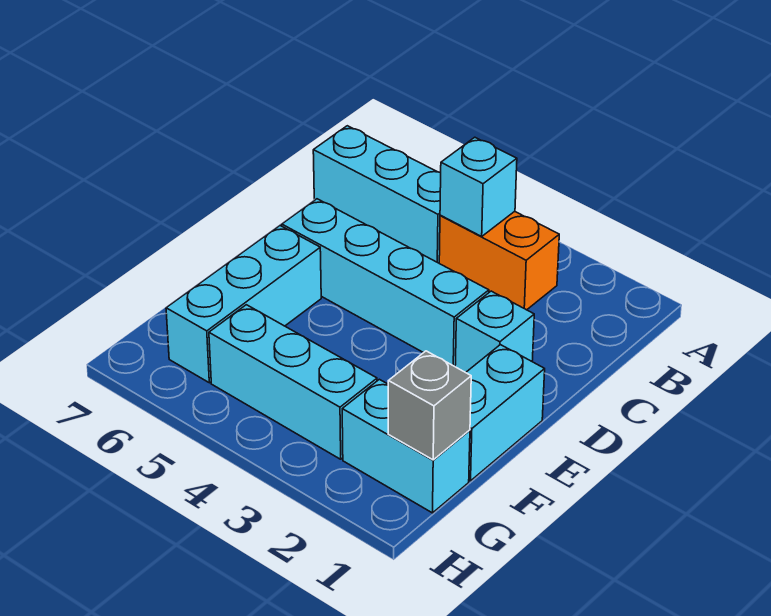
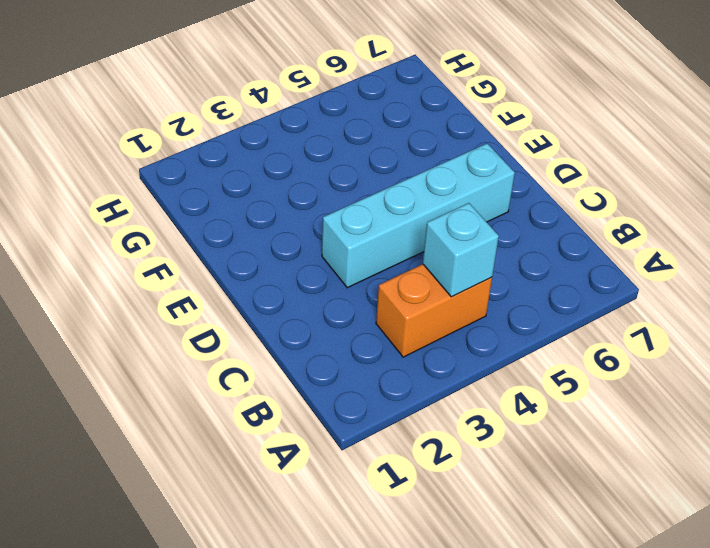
none -> cyan brick B5:B7 level 1
none -> cyan brick D2 level 1

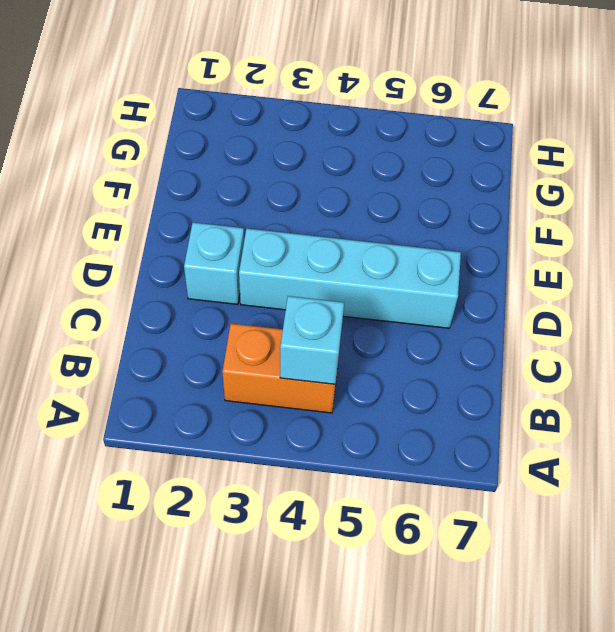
none -> cyan brick B5:B7 level 1
none -> cyan brick E1:F1 level 1

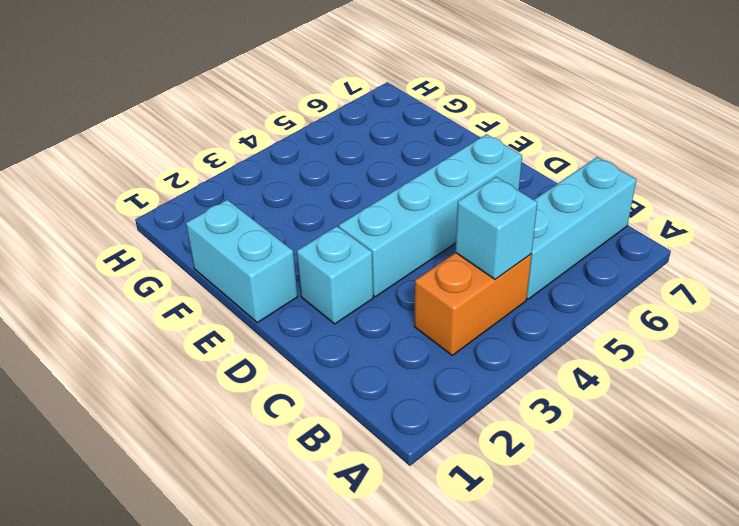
none -> cyan brick E6:G6 level 1
none -> cyan brick G1:G2 level 1

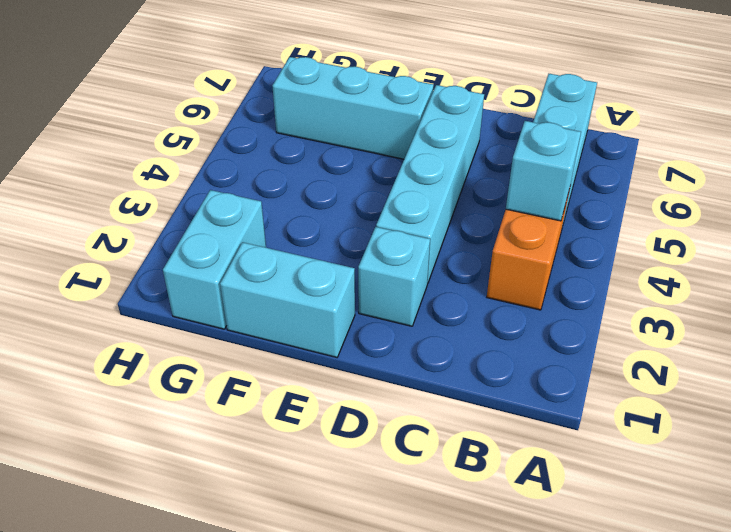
none -> cyan brick G3:G5 level 1
none -> grey brick G1 level 2

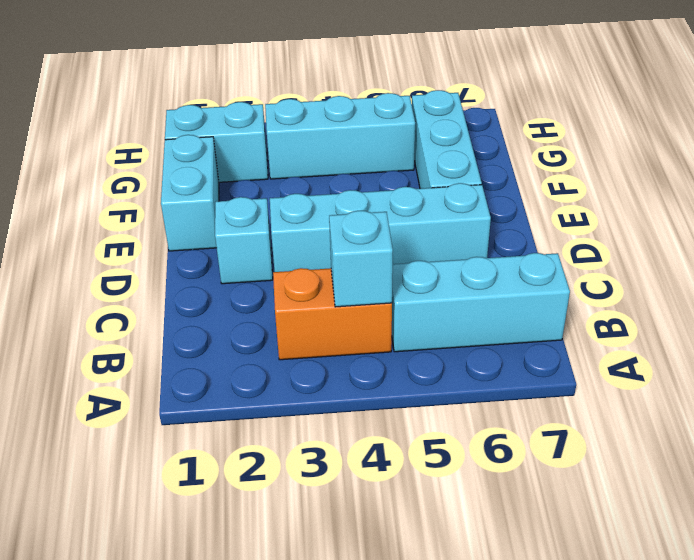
none -> grey brick G1 level 2

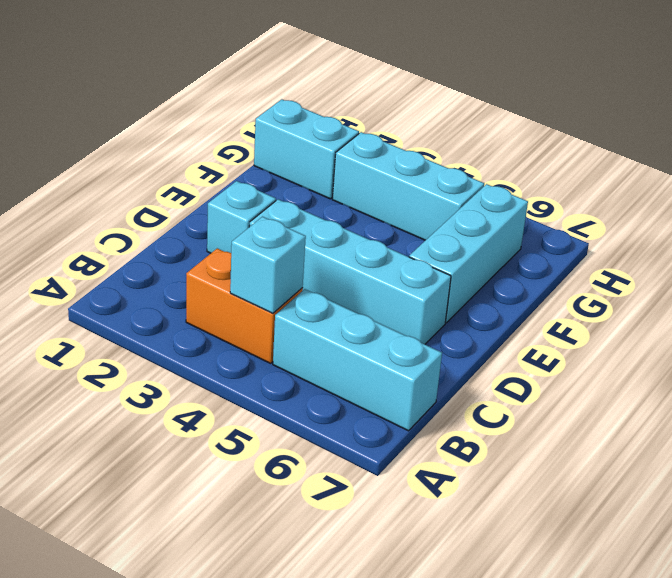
none -> cyan brick E1:F1 level 1
none -> grey brick G1 level 2

